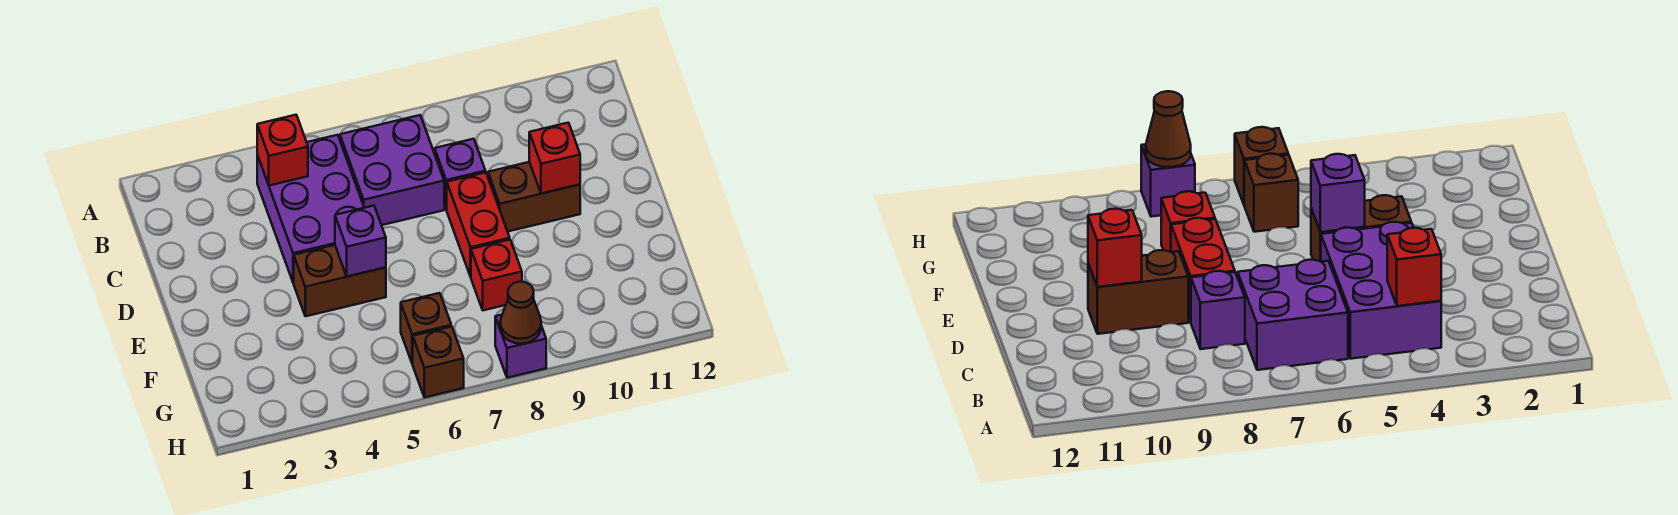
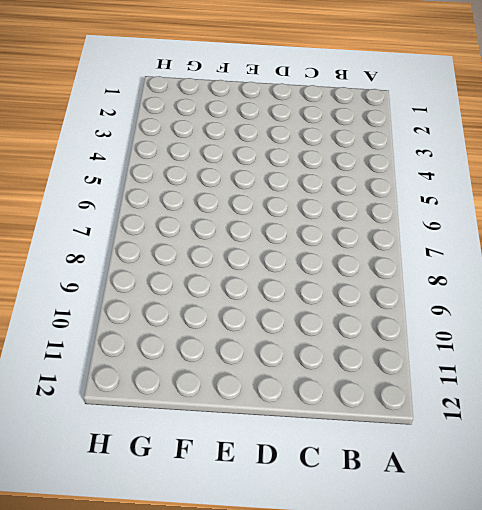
none -> purple brick B4:D5 level 1
none -> purple brick B6:C7 level 1
none -> purple brick C8 level 1

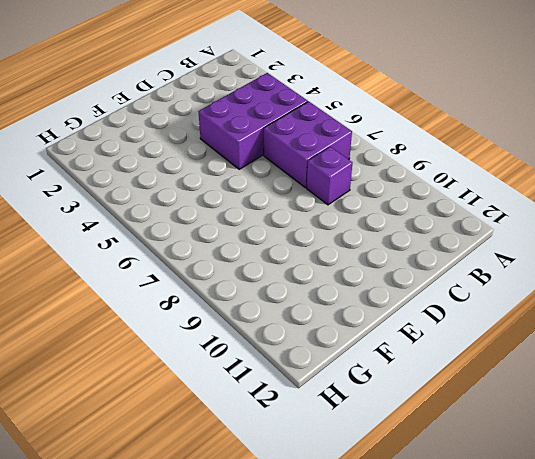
none -> red brick D8:E8 level 1
none -> brown brick D9:D10 level 1
none -> brown brick E4:E5 level 1

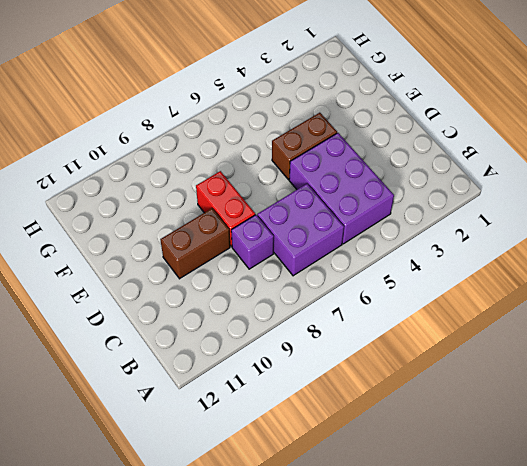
none -> red brick F8 level 1
none -> brown brick G6 level 1
none -> brown brick H6 level 1

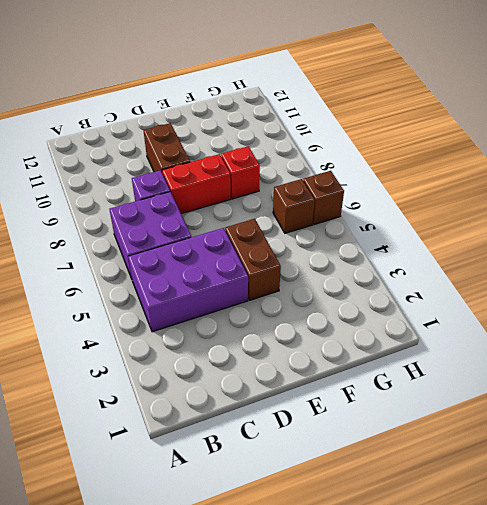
none -> purple brick H8 level 1
none -> red brick B4 level 2
none -> red brick D10 level 2

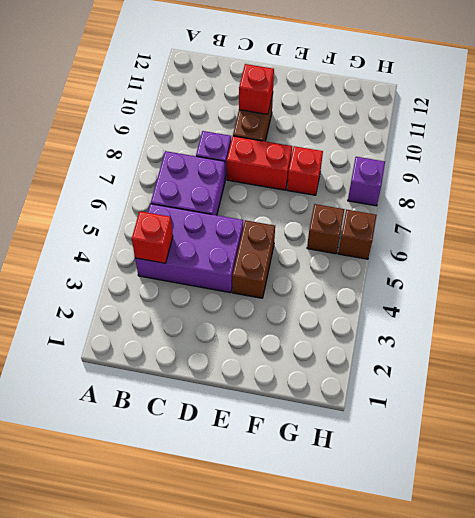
none -> purple brick E5 level 2
none -> brown cone H8 level 2

